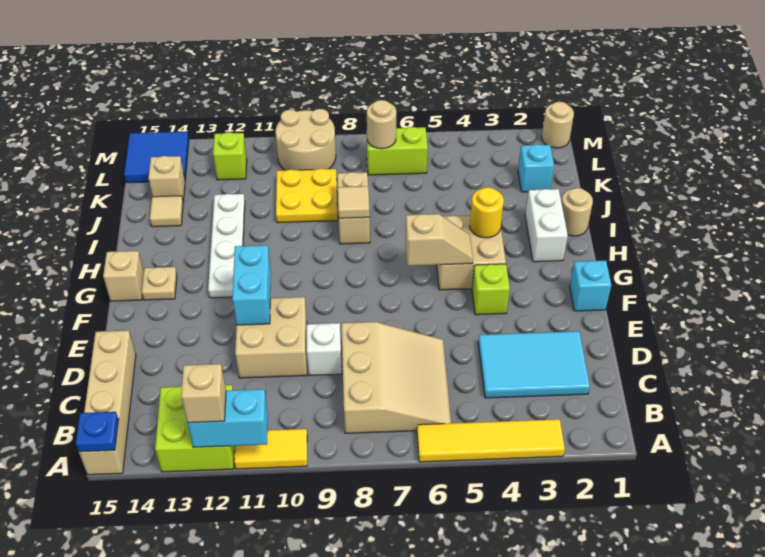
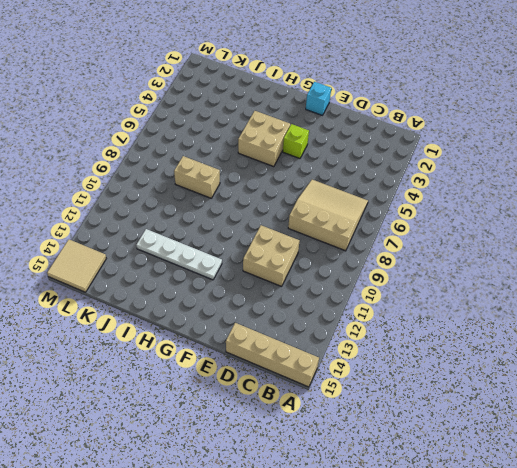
tan tile L14:M15 level 1 -> blue tile L14:M15 level 1
none -> yellow tile A3:A6 level 1
none -> yellow tile A10:A11 level 1
none -> lime brick A12:B13 level 1
none -> cyan tile C2:D4 level 1

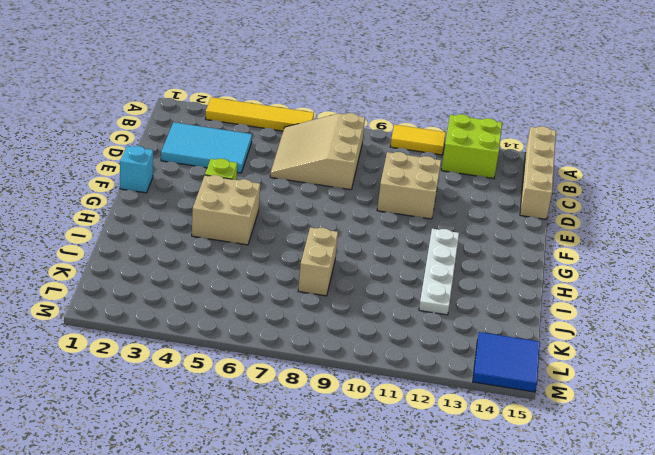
none -> white brick D9 level 1
none -> tan plate G14 level 1
none -> tan brick G15 level 1
none -> white brick H2:I2 level 1

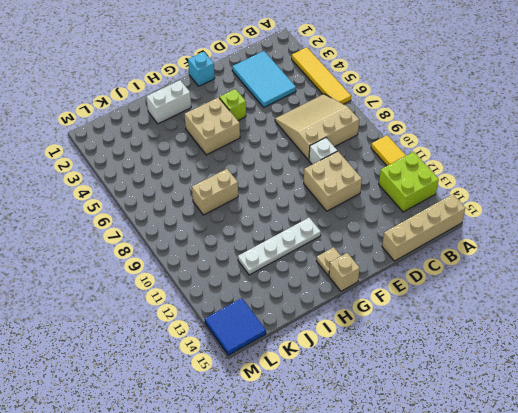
none -> tan round brick I1 level 1
none -> yellow plate J9:K10 level 1
none -> tan tile J14 level 1
none -> cyan brick K2 level 1

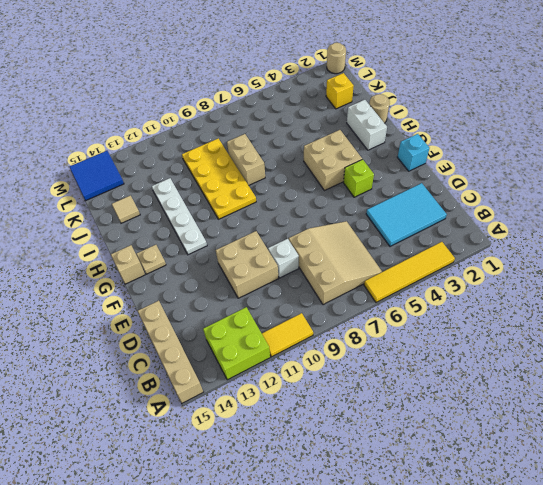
yellow plate H9:K10 level 1 -> yellow plate J9:K10 level 1
yellow brick K2 level 1 -> cyan brick K2 level 1
none -> tan brick K14 level 1
none -> lime brick L6:L7 level 1
none -> tan round brick L9:M10 level 1
none -> lime brick L12 level 1

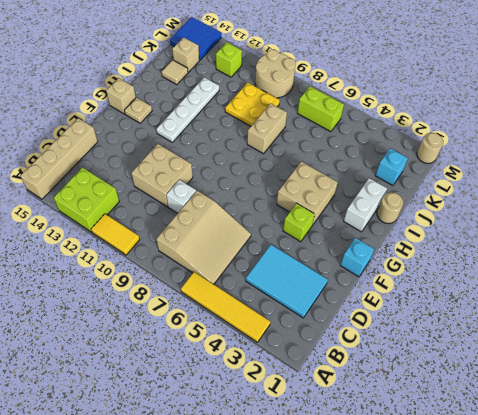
none -> cyan brick A11:A12 level 2
none -> blue plate A15 level 2
none -> cyan brick E11:F11 level 2
none -> tan slope G5:G6 level 2 top 6

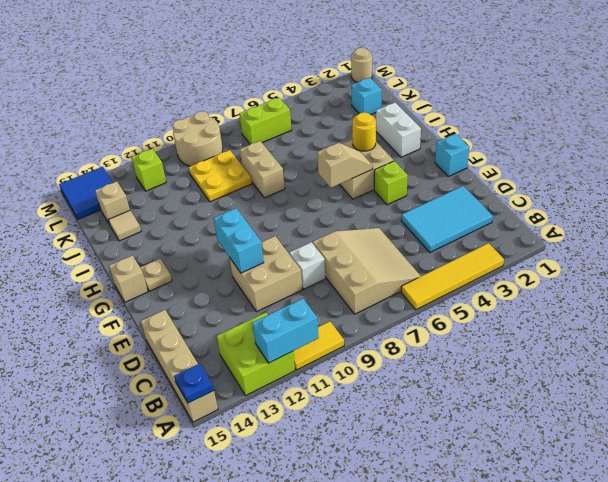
none -> white plate G12:J12 level 1
none -> tan round brick I1 level 1
none -> tan tile I8 level 2
none -> tan round brick L7 level 2

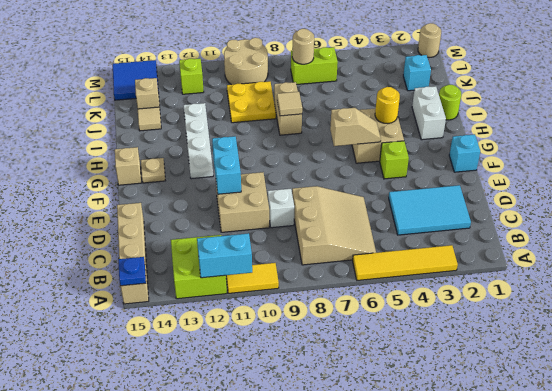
lime round brick I1 level 1 -> tan round brick I1 level 1
none -> tan brick A12 level 3

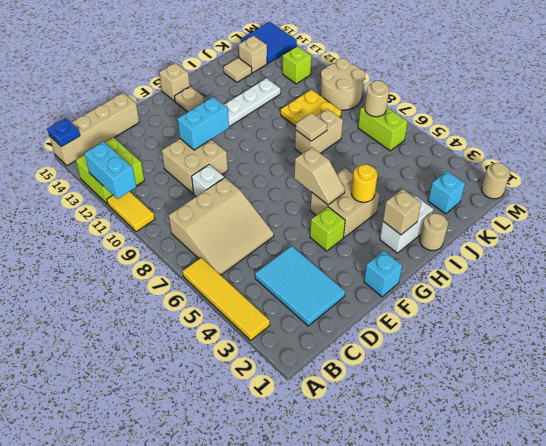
tan brick H2 level 2 -> tan brick A12 level 3

